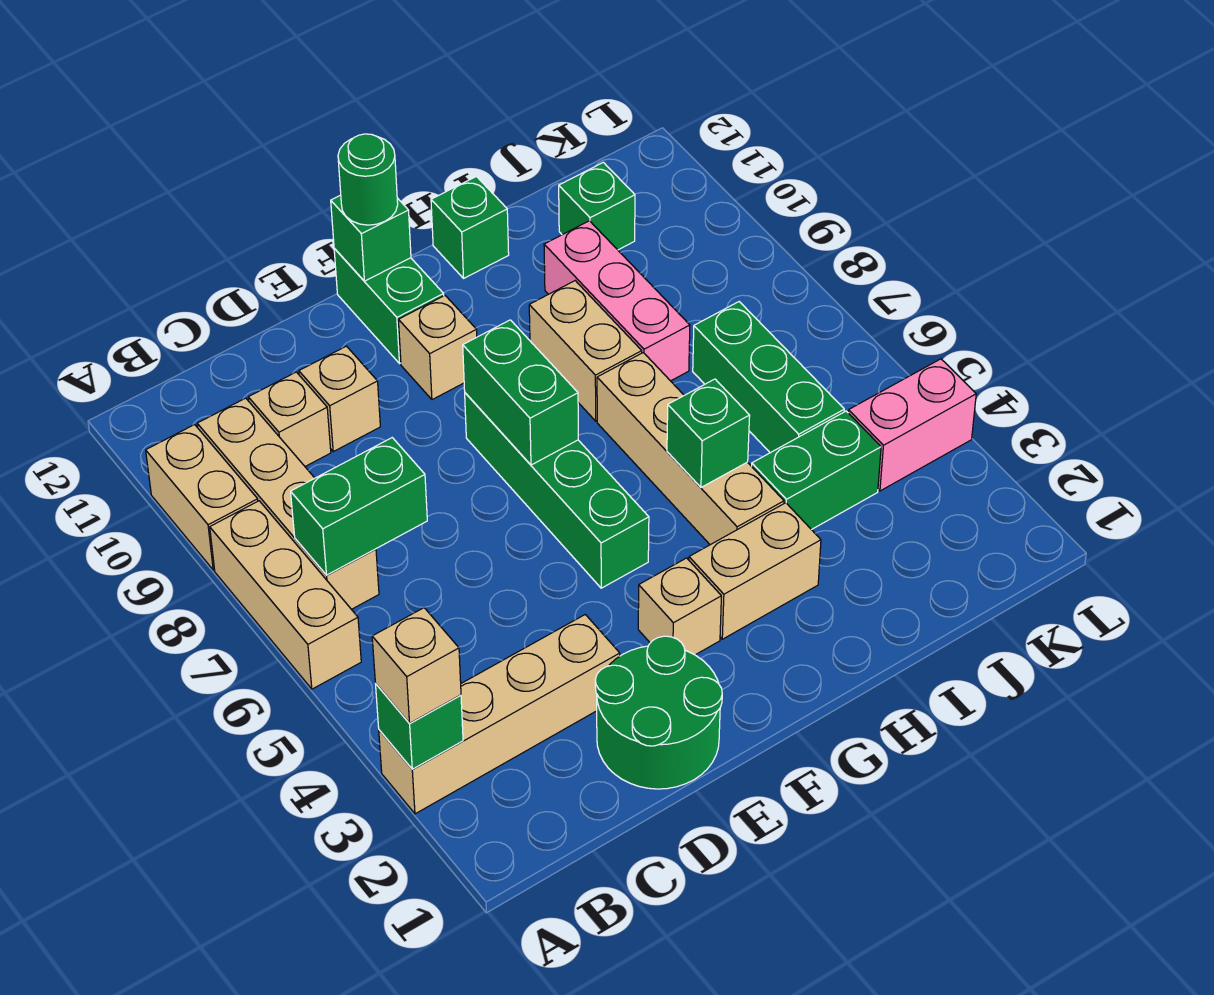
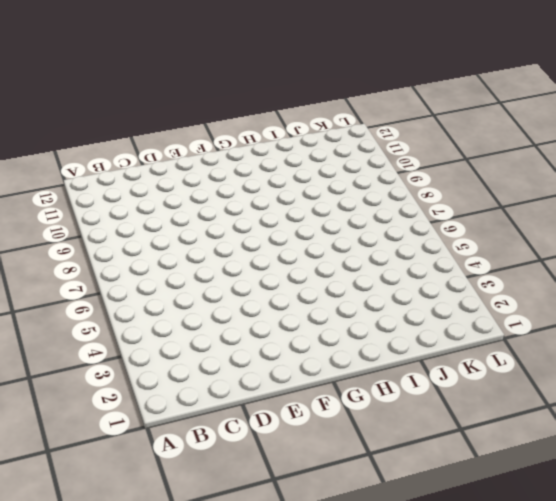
none -> tan brick A3:D3 level 1
none -> tan brick A6:A8 level 1
none -> tan brick A9:A10 level 1

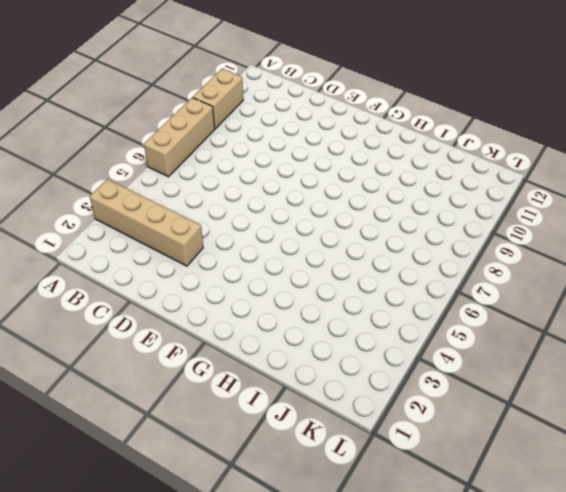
none -> tan brick B7:B10 level 1
none -> tan brick C10 level 1
none -> green round brick D1:E2 level 1

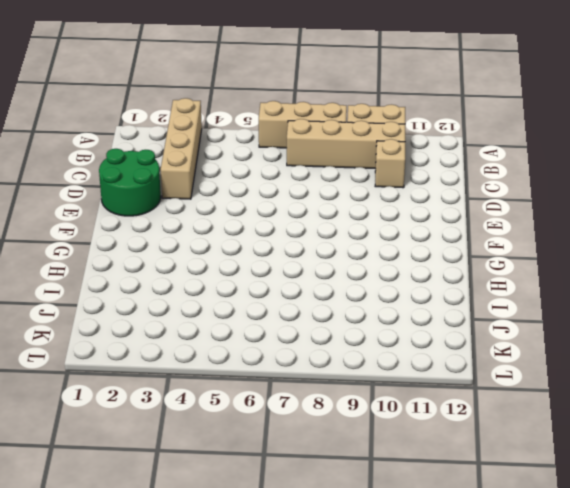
none -> tan brick D10 level 1
none -> tan brick F3 level 1
none -> green brick F5:F8 level 1

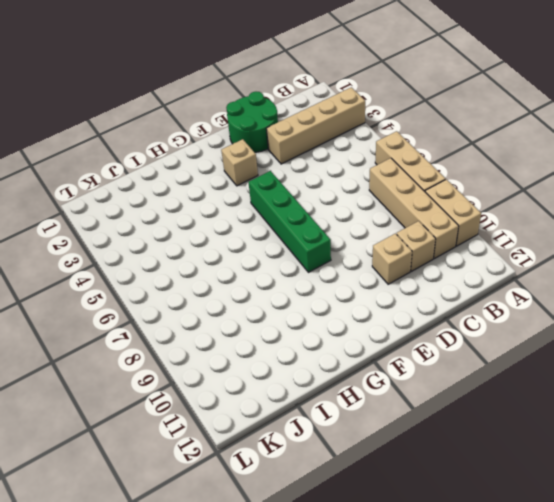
none -> tan brick F10 level 1
none -> green brick F11:F12 level 1
none -> tan brick G3:H3 level 1

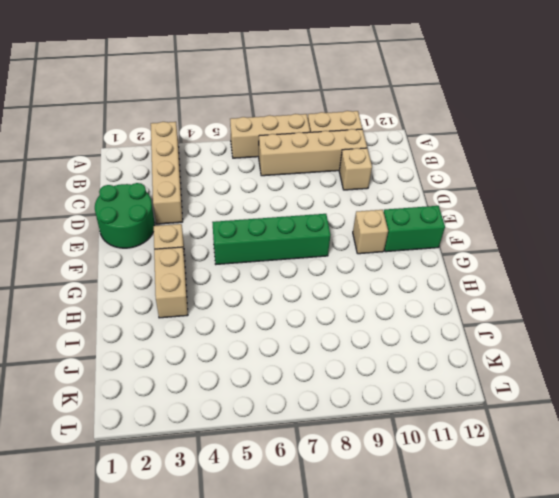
none -> tan brick D10 level 1
none -> tan brick H4:H7 level 1
none -> tan brick H8:H9 level 1

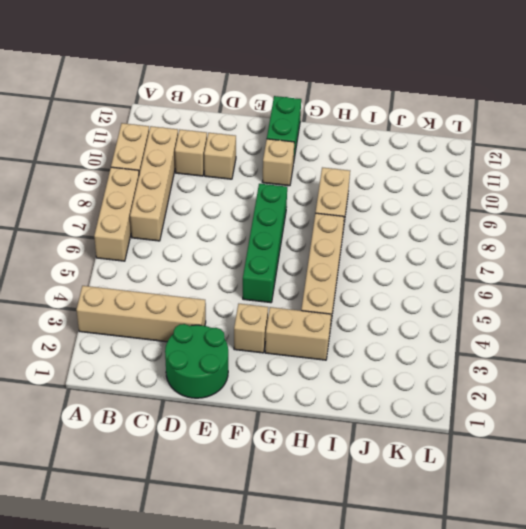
none -> green brick H12 level 1
none -> green brick I4:J4 level 1
none -> pink brick I8:I10 level 1

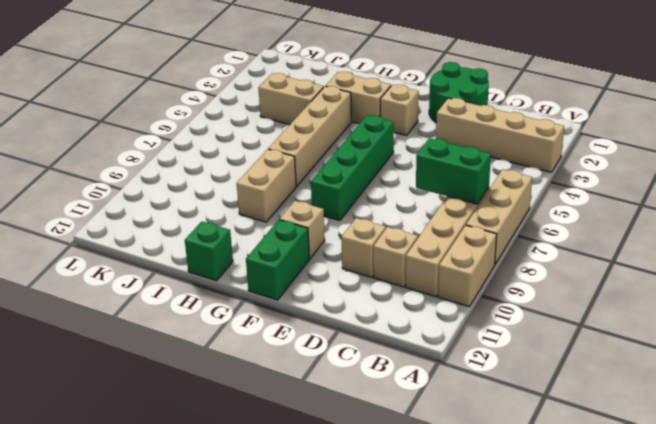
tan brick I4:J4 level 1 -> green brick I4:J4 level 1
none -> pink brick I8:I10 level 1
none -> green brick J5:J7 level 1
none -> green brick J11 level 1

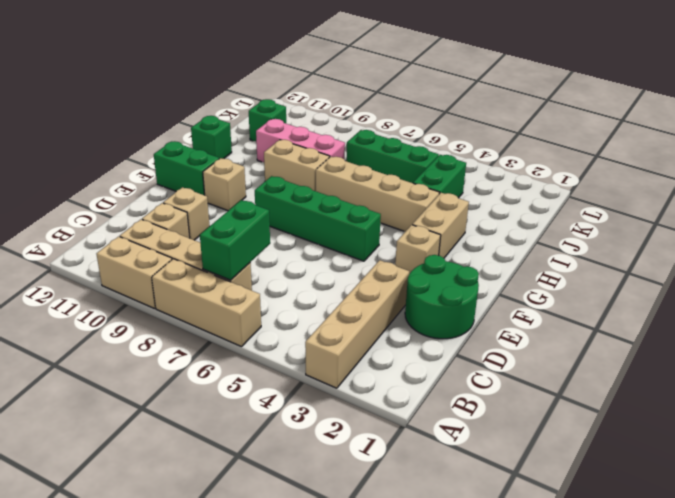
none -> pink brick K4:L4 level 1
none -> green brick A3 level 2
none -> green brick F7:F8 level 2

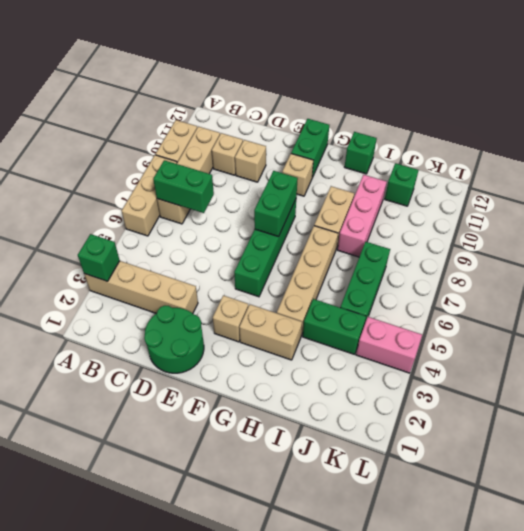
none -> green brick F12 level 2
none -> green brick H5 level 2
none -> tan brick A3 level 3

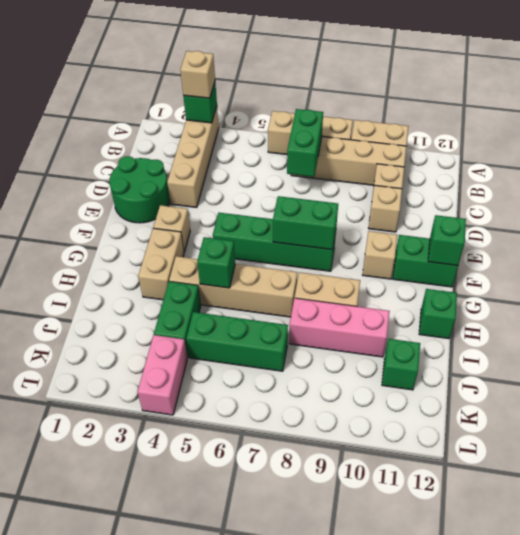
none -> green round brick F12 level 3

